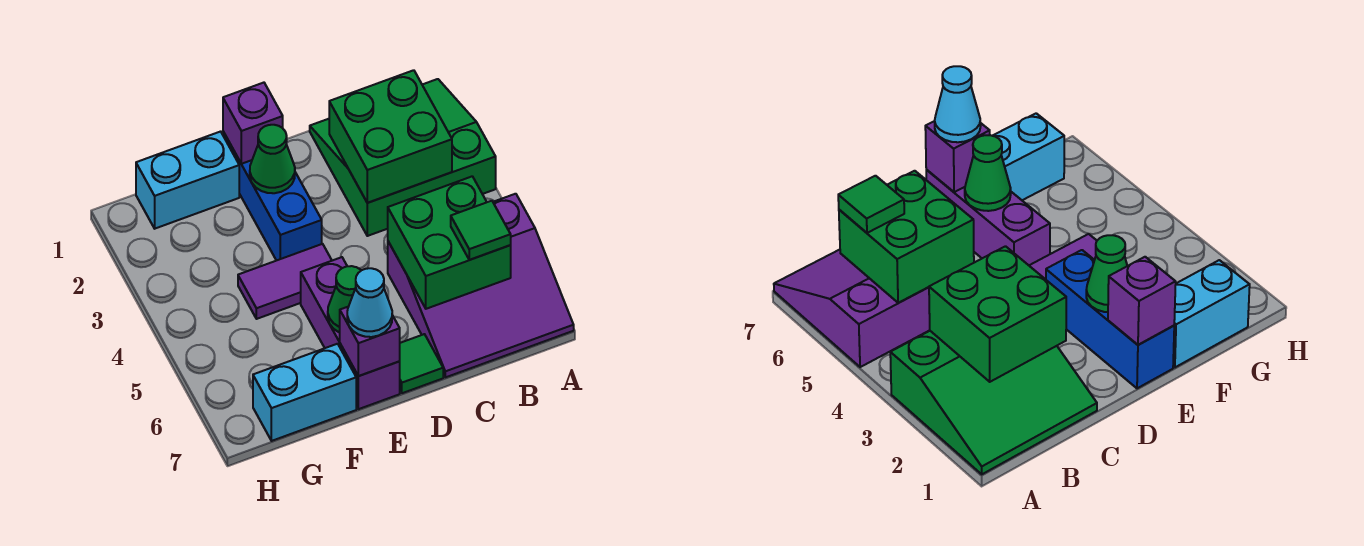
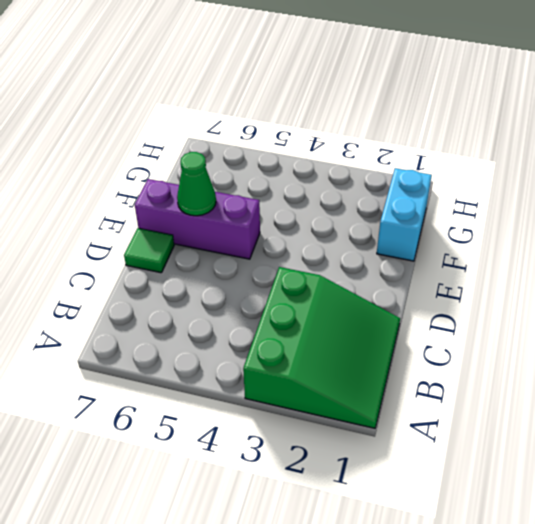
none -> purple slope A5:C7 level 1 top 5
none -> blue brick E1:E3 level 1
none -> purple tile E4:F4 level 1

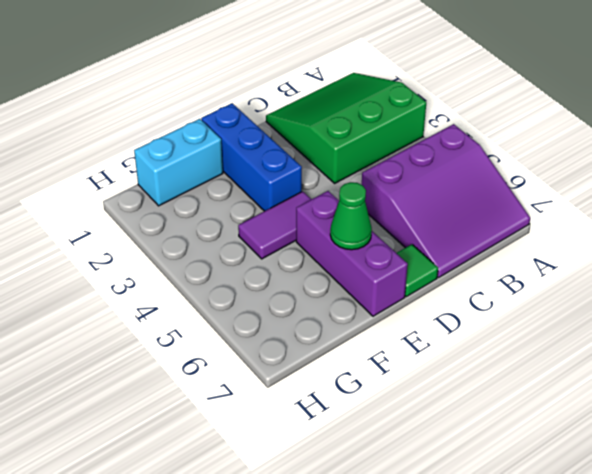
none -> cyan brick F7:G7 level 1
none -> green brick B2:C3 level 2
none -> green brick B5:C6 level 2

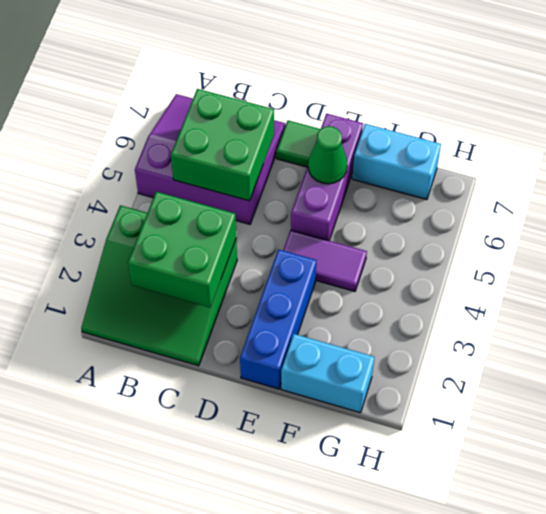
none -> purple brick E1 level 2
none -> green cone E2 level 2
none -> purple brick E7 level 2

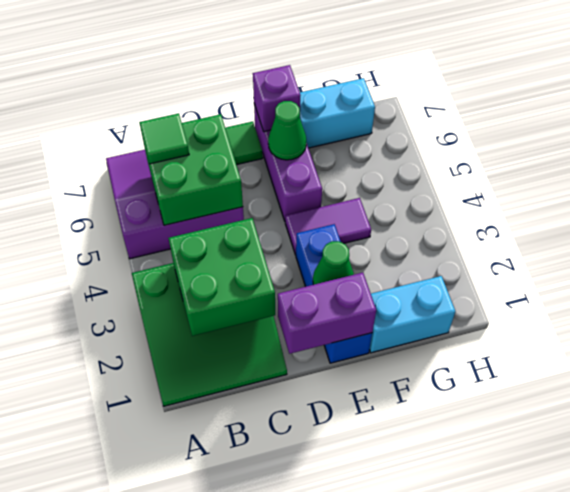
purple brick D1:E1 level 2 -> purple brick E1 level 2
none -> cyan cone E7 level 3

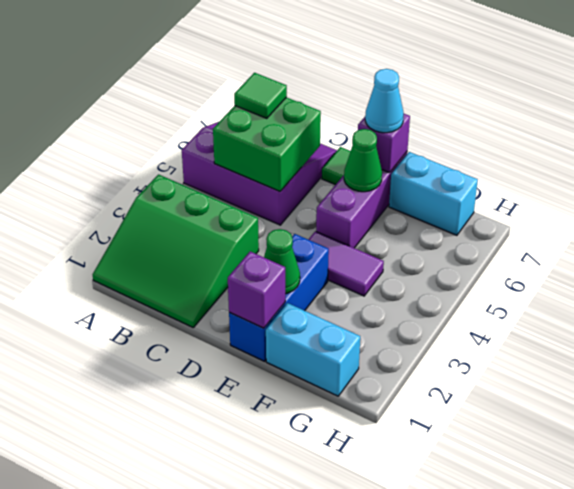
none -> green brick B2:C3 level 2

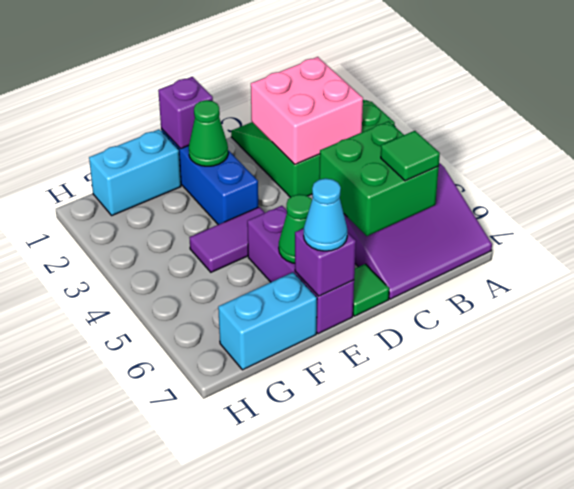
pink brick B2:C3 level 2 -> green brick B2:C3 level 2

